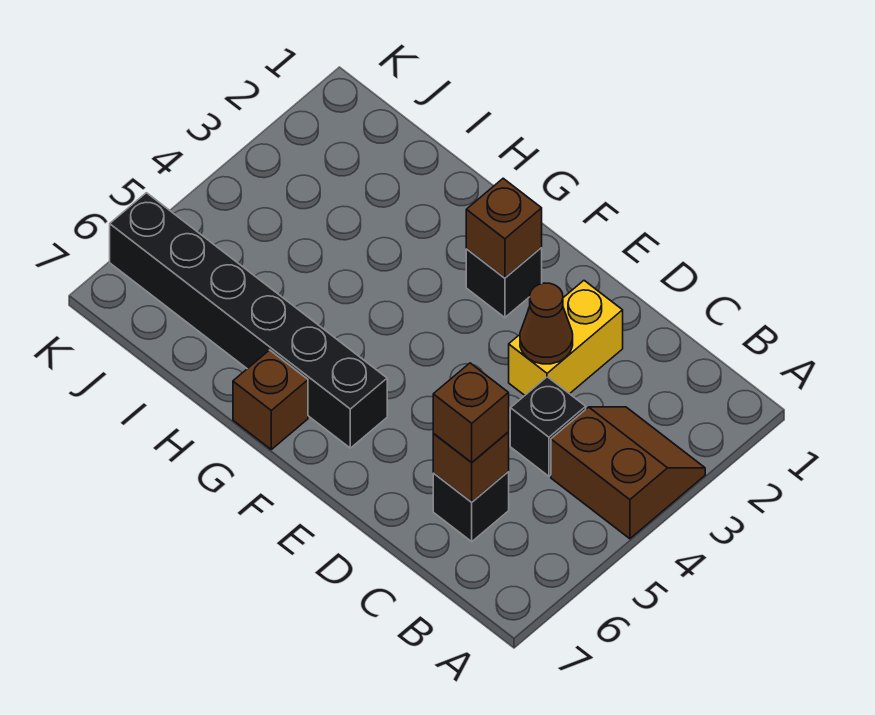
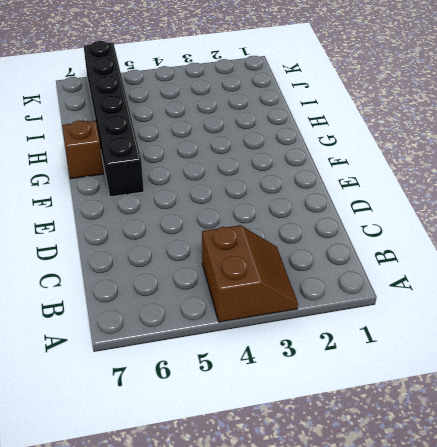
none -> black brick C4 level 1
none -> black brick C6 level 1

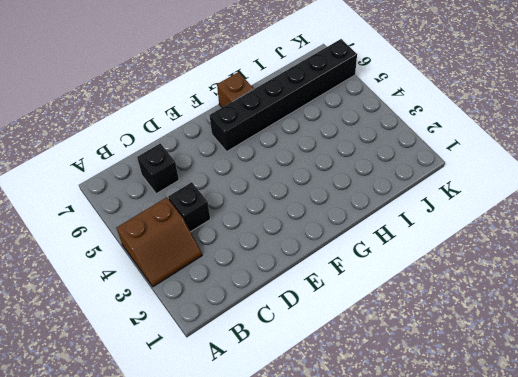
none -> yellow brick D2:D3 level 1
none -> black brick F2 level 1

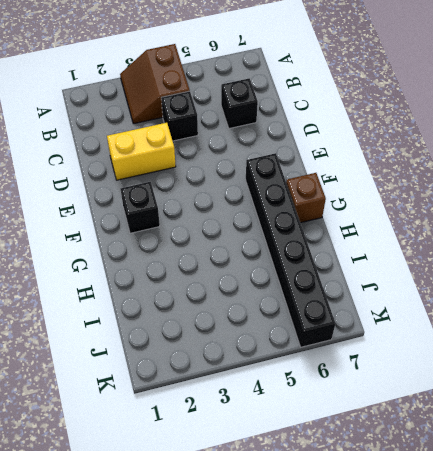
none -> brown brick C6 level 2
none -> brown cone D3 level 2

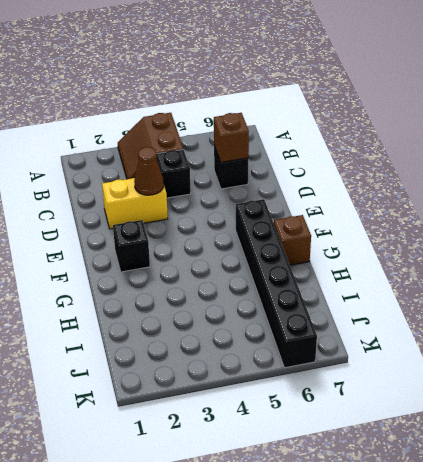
none -> brown brick F2 level 2
none -> brown brick C6 level 3

